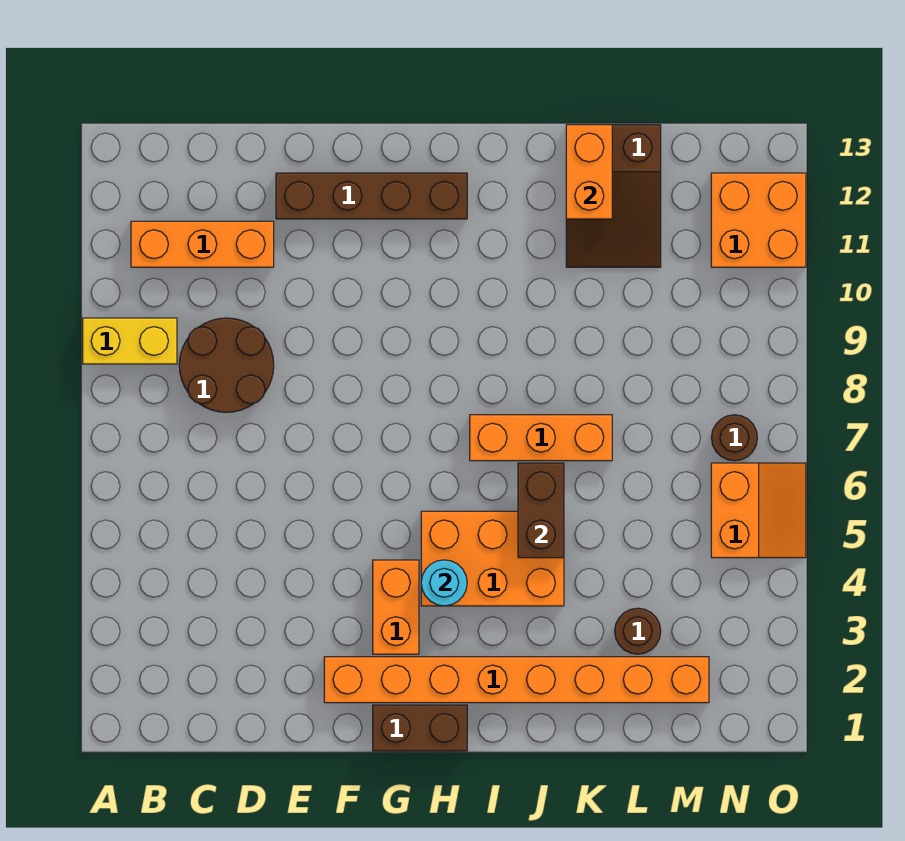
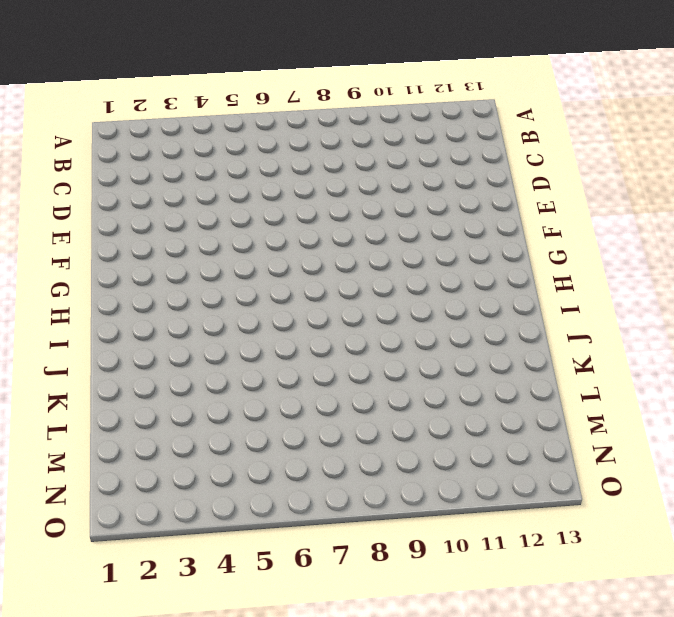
none -> yellow brick A9:B9 level 1
none -> orange brick B11:D11 level 1
none -> brown round brick C8:D9 level 1

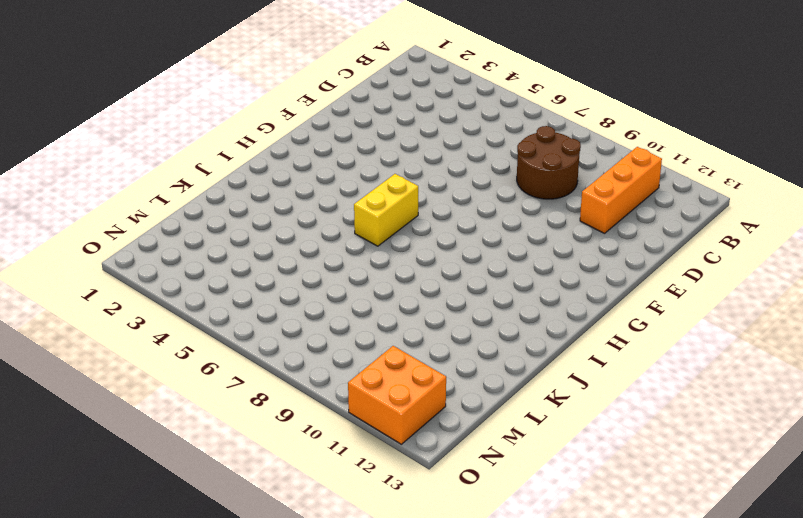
yellow brick H6:I6 level 1 -> yellow brick A9:B9 level 1
none -> brown brick E12:H12 level 1
none -> orange brick F2:M2 level 1
none -> brown brick G1:H1 level 1

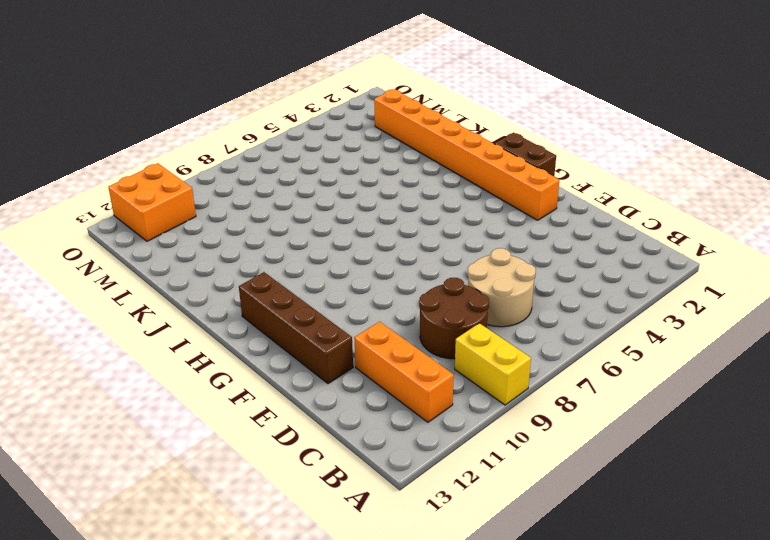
tan round brick C6:D7 level 1 -> none
none -> orange brick G3:G4 level 1
none -> orange brick H4:J5 level 1
none -> orange brick I7:K7 level 1

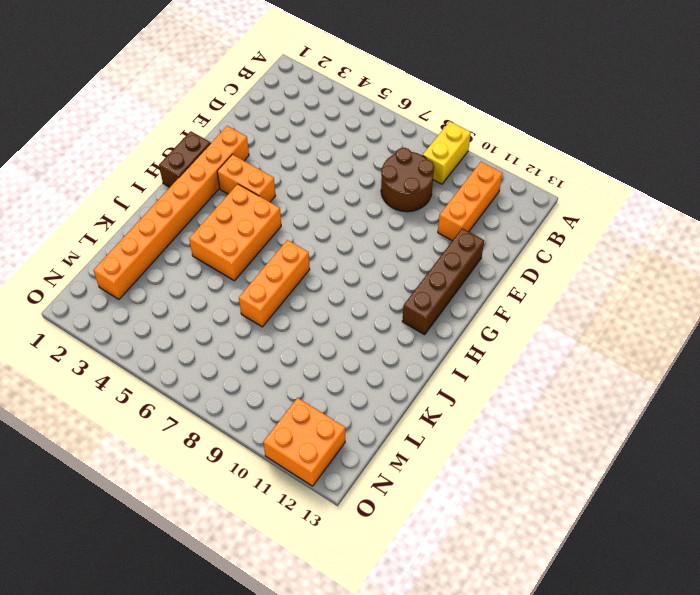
none -> brown slope K11:L13 level 1 top 13
none -> brown round brick L3 level 1
none -> orange slope N5:O6 level 1 top N

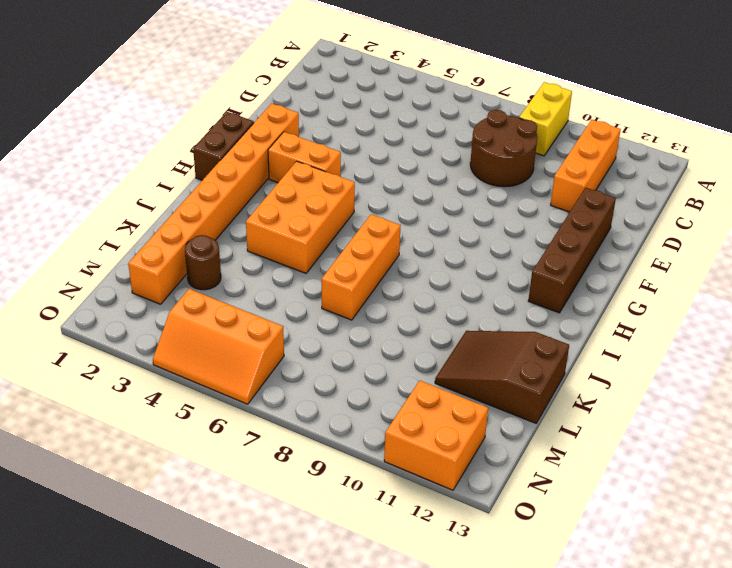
orange slope N4:O6 level 1 top N -> orange slope N5:O6 level 1 top N
none -> brown round brick N7 level 1
none -> cyan round brick H4 level 2
none -> brown brick J5:J6 level 2

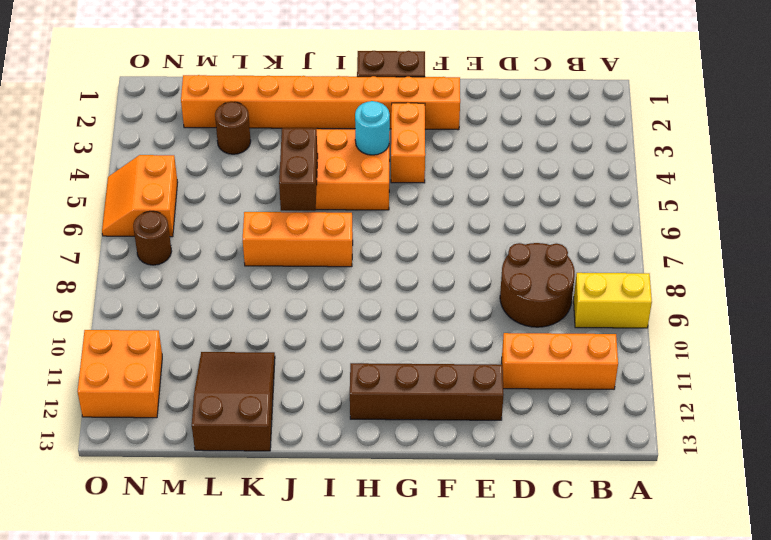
none -> orange brick K12:K13 level 2

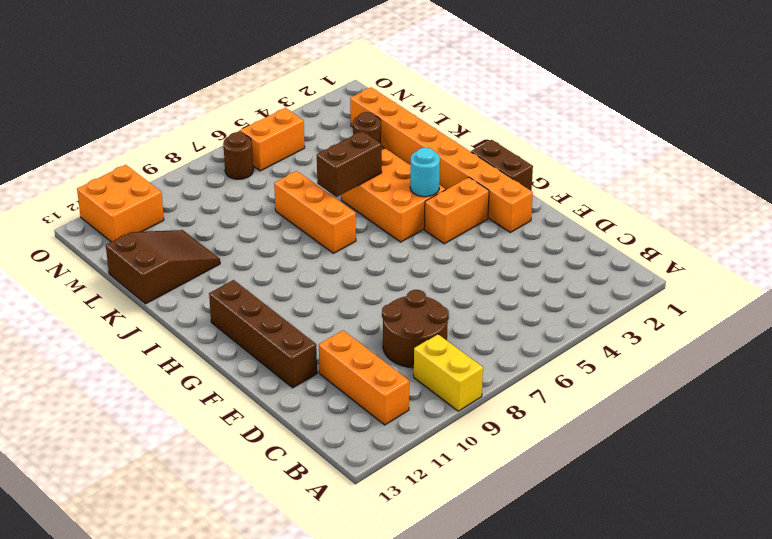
none -> orange brick K12:K13 level 2

